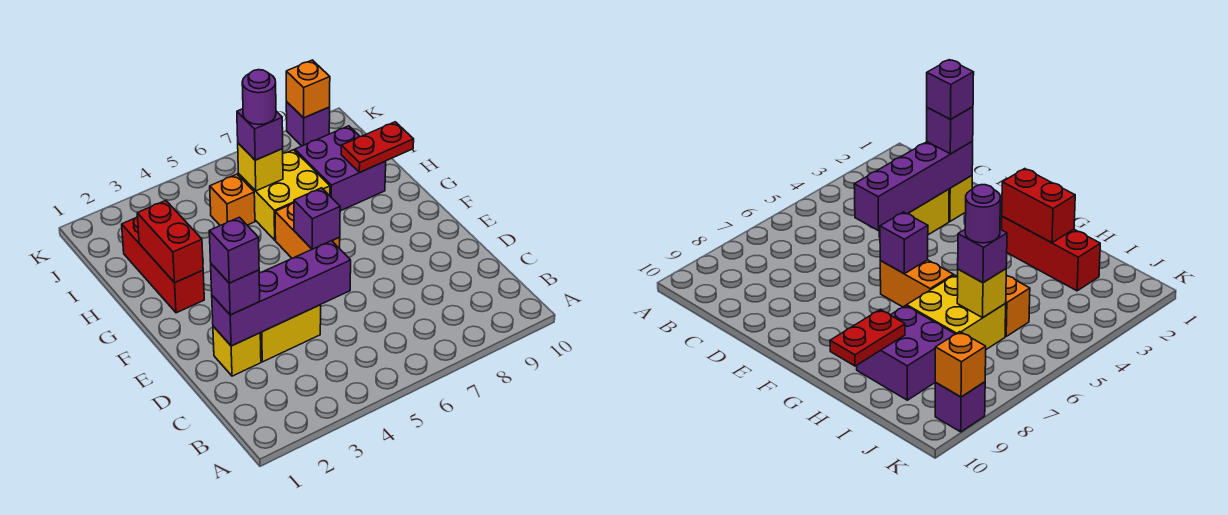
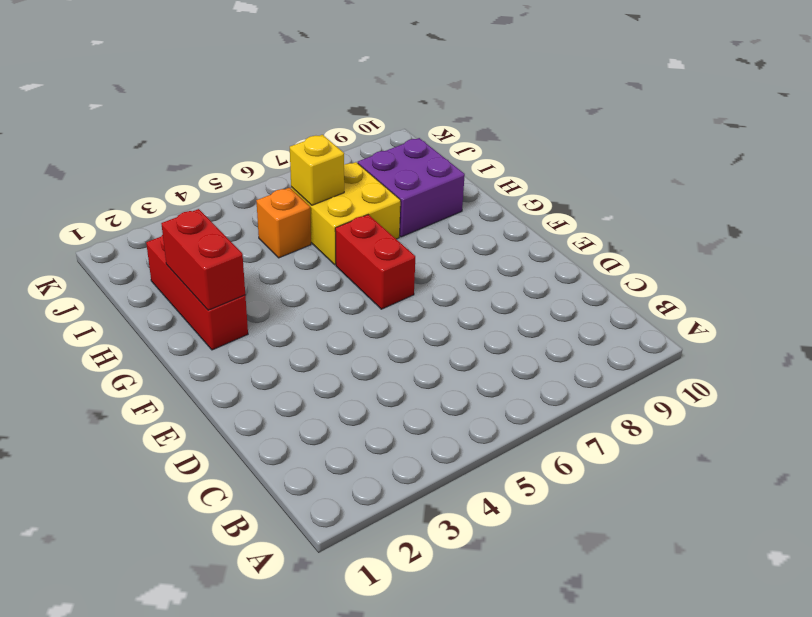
red brick F6:G6 level 1 -> orange brick F6:G6 level 1
none -> yellow brick D2 level 1
none -> yellow brick D3:D4 level 1
none -> purple brick K9 level 1

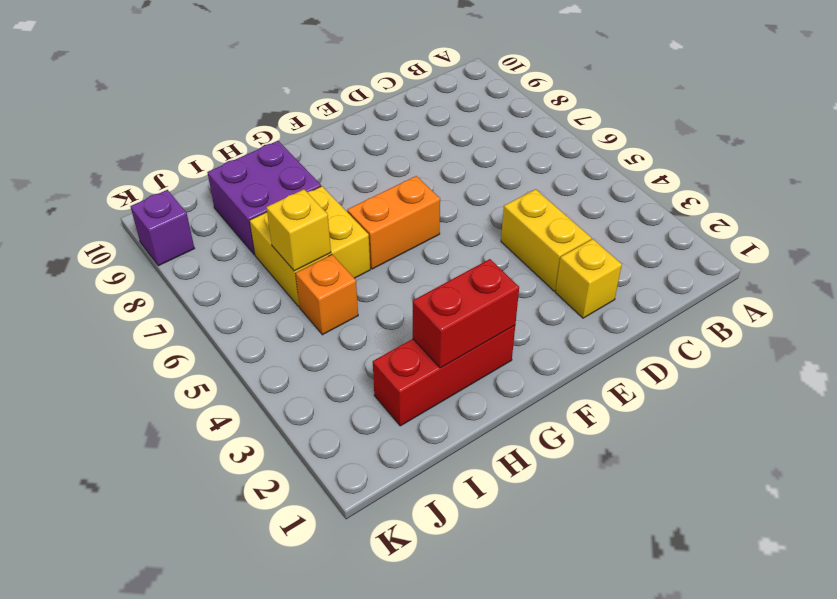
none -> purple brick D2:D5 level 2
none -> purple brick F6 level 2
none -> red plate H9:H10 level 2

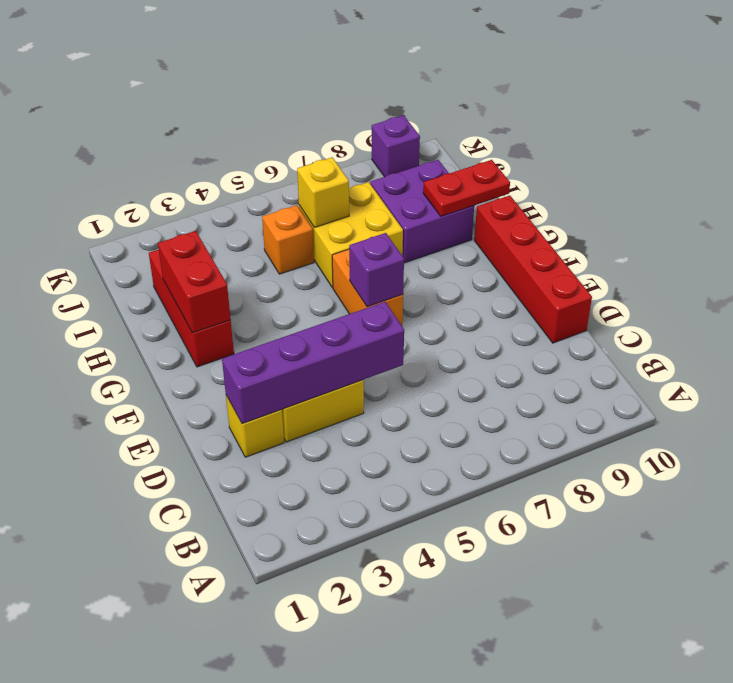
red brick D10:G10 level 1 -> none
none -> orange brick K9 level 2
none -> purple brick D2 level 3
none -> purple brick I6 level 3

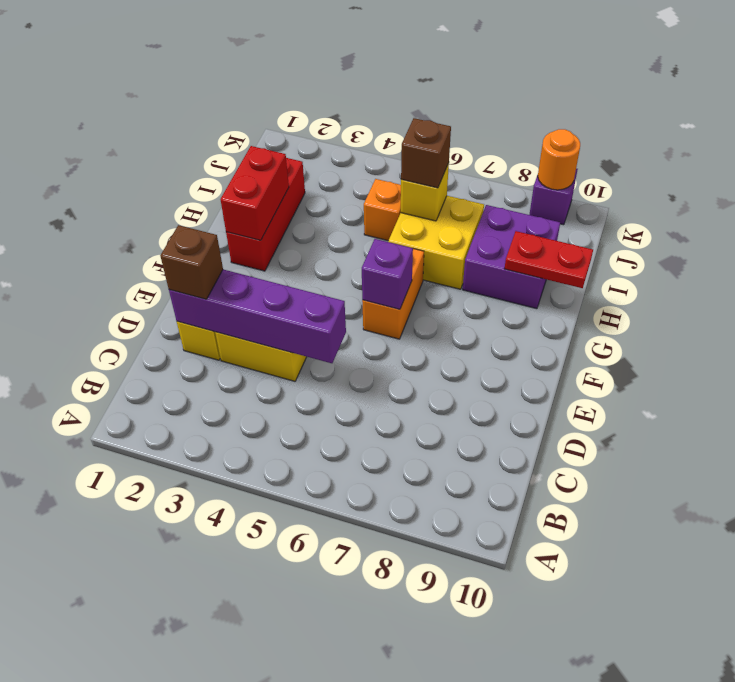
brown brick D2 level 3 -> purple brick D2 level 3
brown brick I6 level 3 -> purple brick I6 level 3
orange round brick K9 level 2 -> orange brick K9 level 2
none -> purple brick D2 level 4
none -> purple round brick I6 level 4

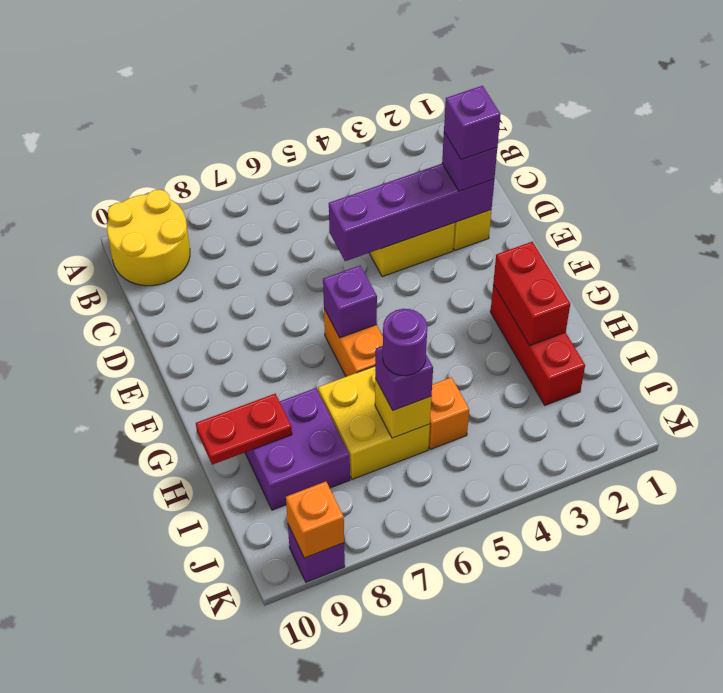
yellow round brick A9:B10 level 1 -> none

